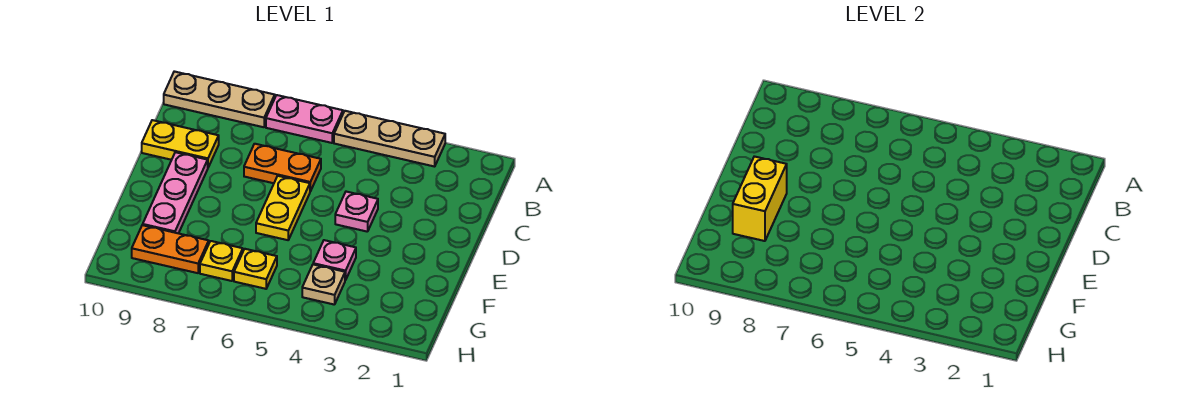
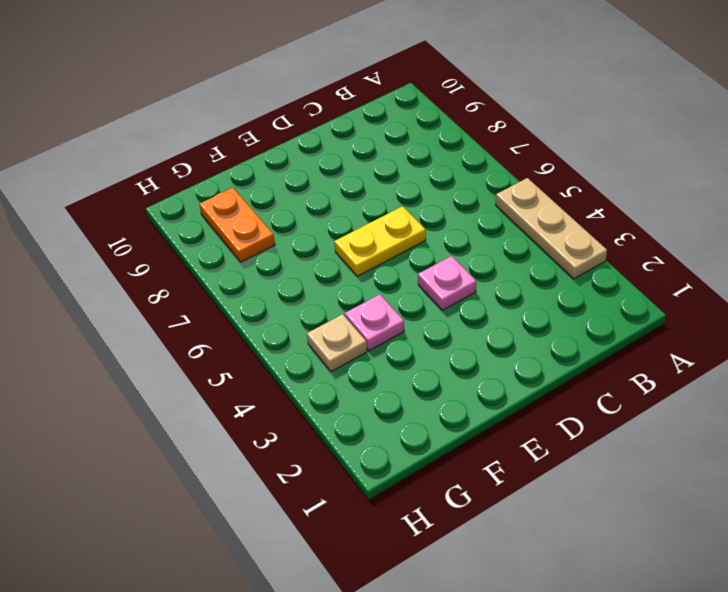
none -> pink plate A6:A7 level 1
none -> tan plate A8:A10 level 1
none -> orange plate C6:C7 level 1

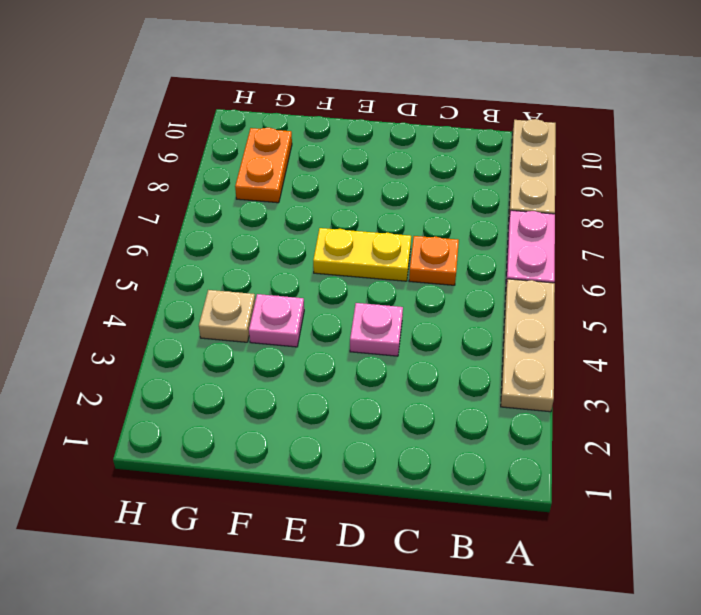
orange plate C6 level 1 -> orange plate C6:C7 level 1
none -> yellow plate C9:C10 level 1
none -> pink plate D9:F9 level 1
none -> yellow plate G6 level 1

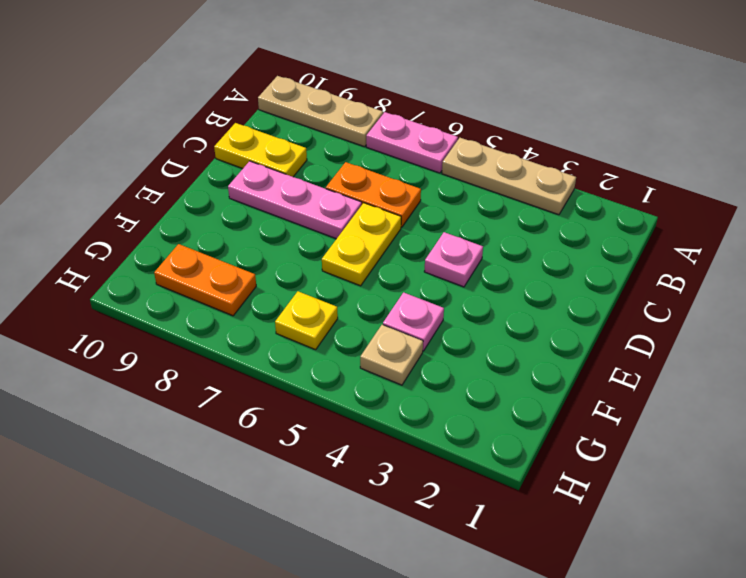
pink plate D7:D9 level 1 -> pink plate D9:F9 level 1
none -> yellow plate G7 level 1
none -> yellow brick E9:F9 level 2

